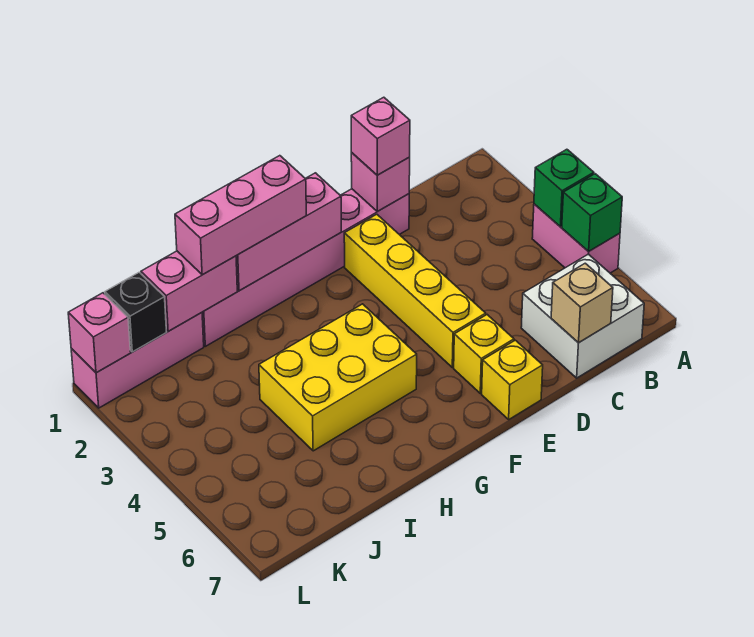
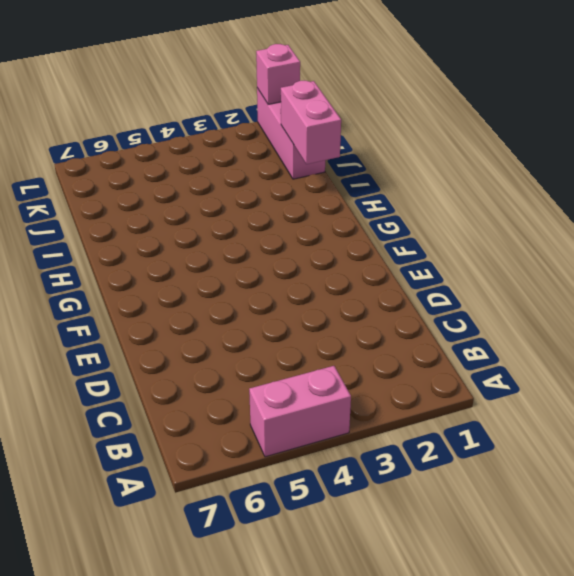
none -> white brick B6:C7 level 1
none -> pink brick D1:I1 level 1
none -> yellow brick E2:E5 level 1

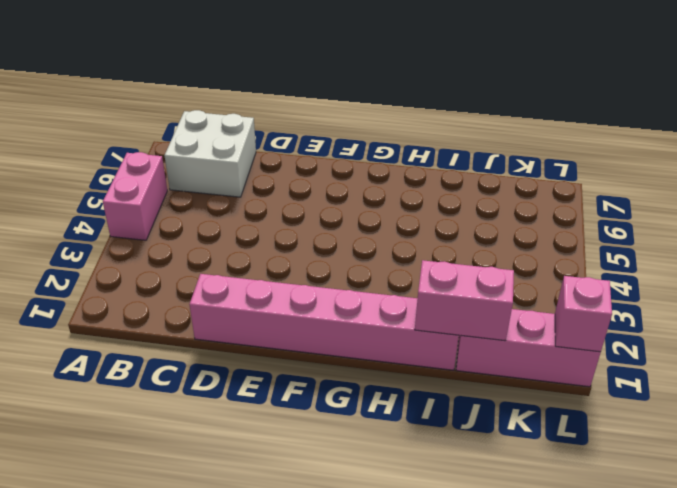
none -> yellow brick E2:E5 level 1
none -> yellow brick E6 level 1
none -> yellow brick E7 level 1

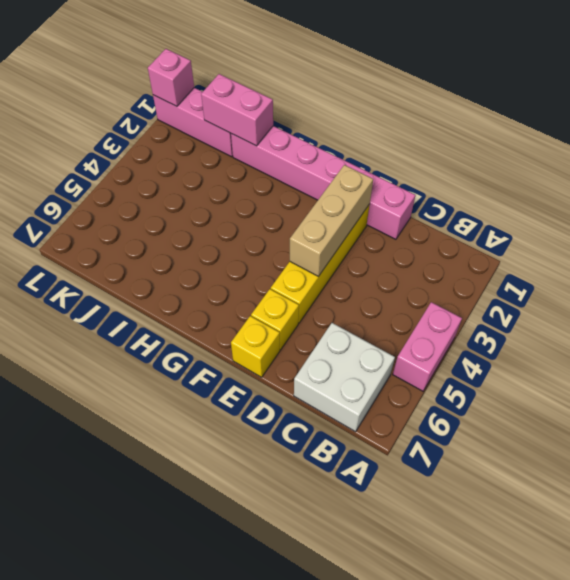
tan brick E2:E4 level 2 -> none
none -> yellow brick G4:I5 level 1
none -> green brick A4 level 2
none -> green brick A5 level 2

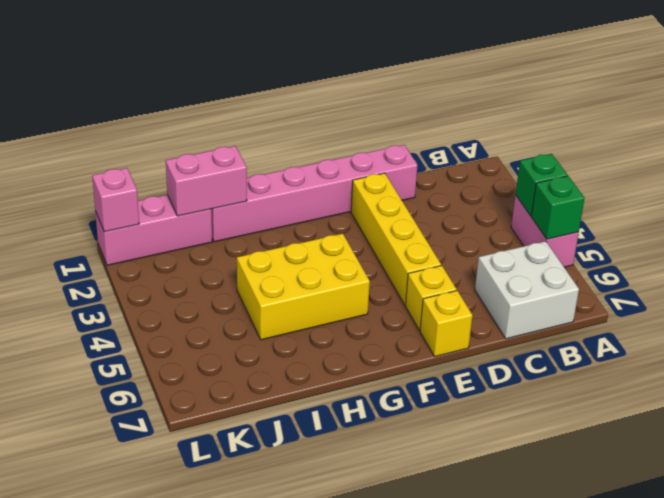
none -> tan brick C7 level 2
none -> pink brick D1 level 2
none -> pink brick F1:H1 level 2

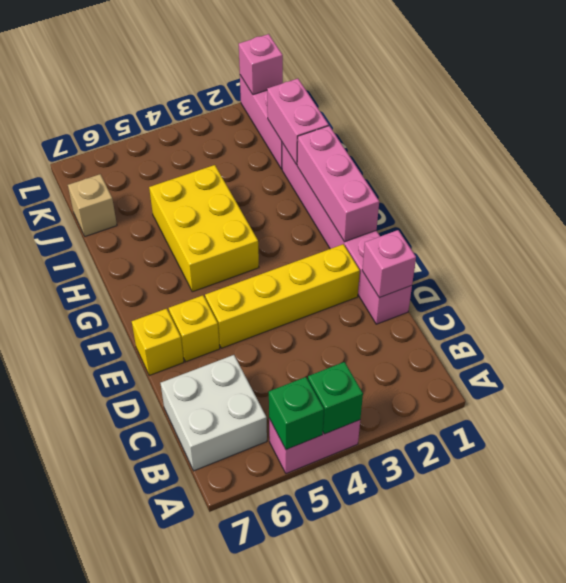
tan brick J7 level 1 -> tan brick C7 level 2
none -> black brick K1 level 2
none -> pink brick D1 level 3
none -> pink brick G1:I1 level 3

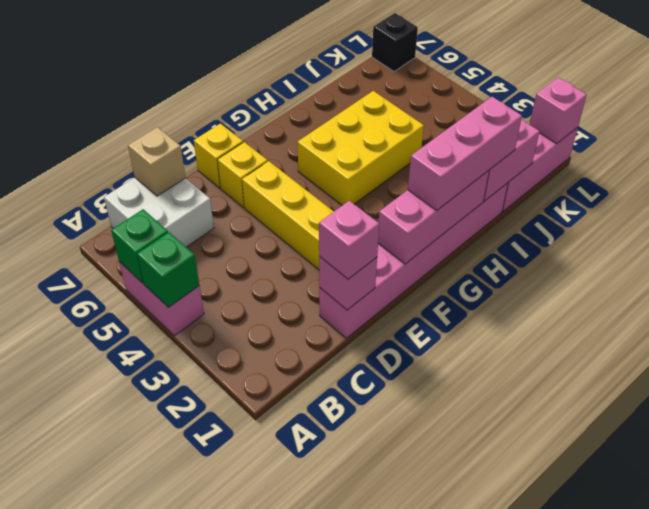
black brick L7 level 1 -> black brick K1 level 2

